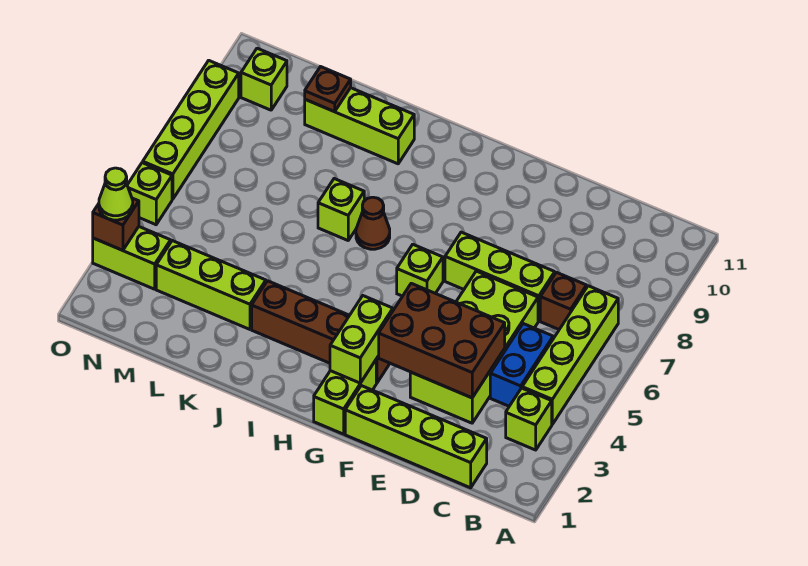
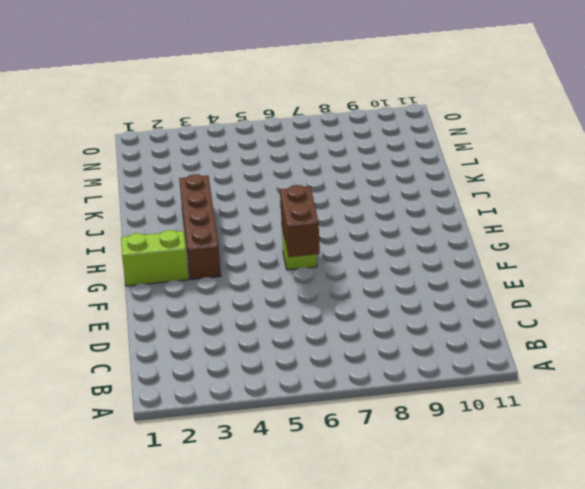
brown brick F6:G6 level 2 -> none
none -> lime brick B3 level 1
none -> lime brick B4:B7 level 1
none -> lime brick C1:F1 level 1

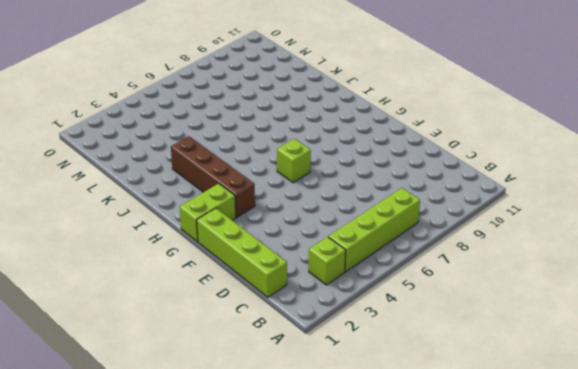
none -> blue brick C4:C5 level 1
none -> brown brick C7 level 1
none -> lime brick D3:E6 level 1

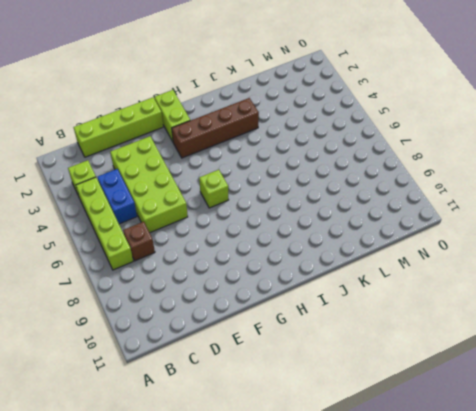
none -> lime brick D7:F7 level 1
none -> brown cone I7 level 1
none -> lime brick J7 level 1

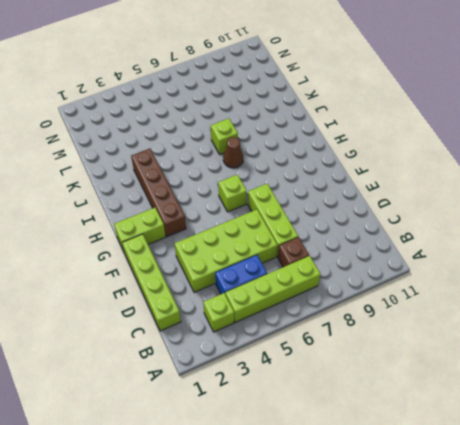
none -> lime brick J10:L10 level 1
none -> lime brick K3:M3 level 1
none -> lime brick N3:O3 level 1

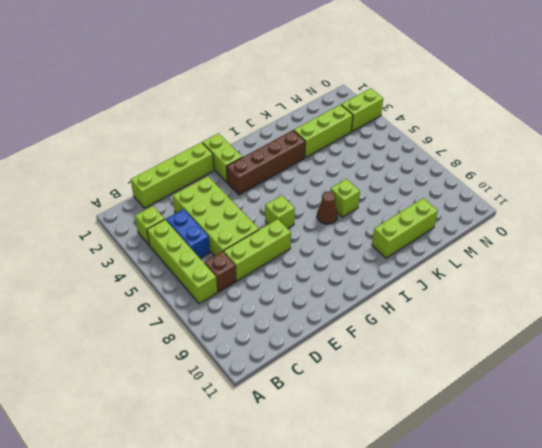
none -> lime brick N10 level 1
none -> lime brick O5 level 1
none -> lime brick O6:O9 level 1

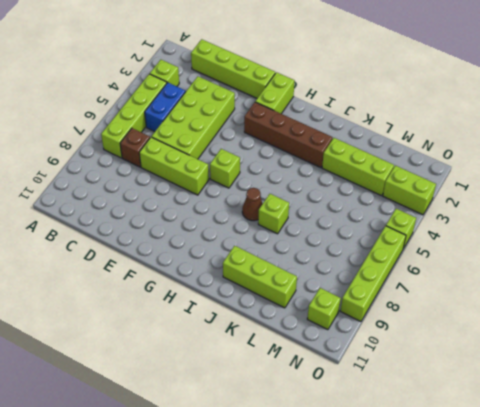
none -> brown brick D3:F4 level 2
none -> lime brick G2:G3 level 2
none -> brown plate L10 level 2

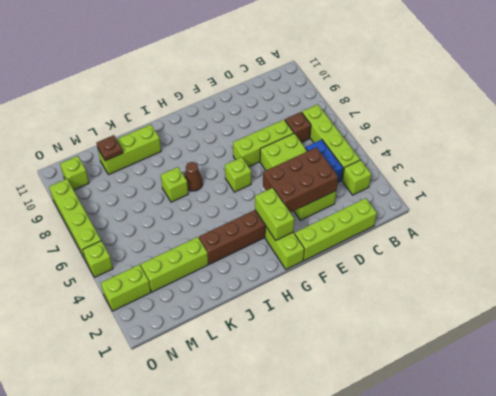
none -> brown brick O3 level 2
none -> lime cone O3 level 3

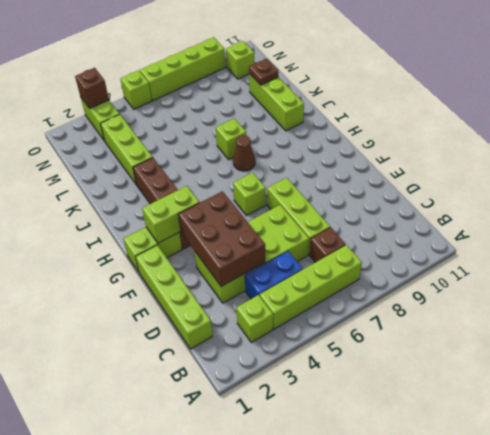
none -> lime cone O3 level 3

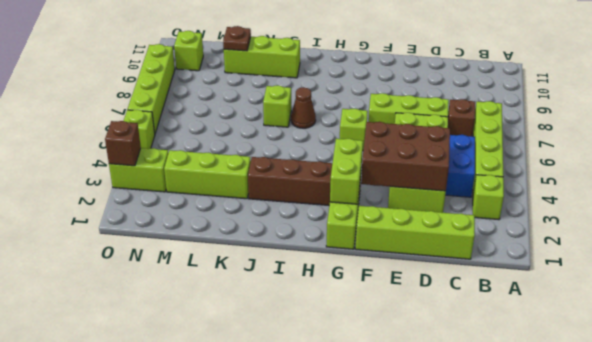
none -> lime cone O3 level 3

